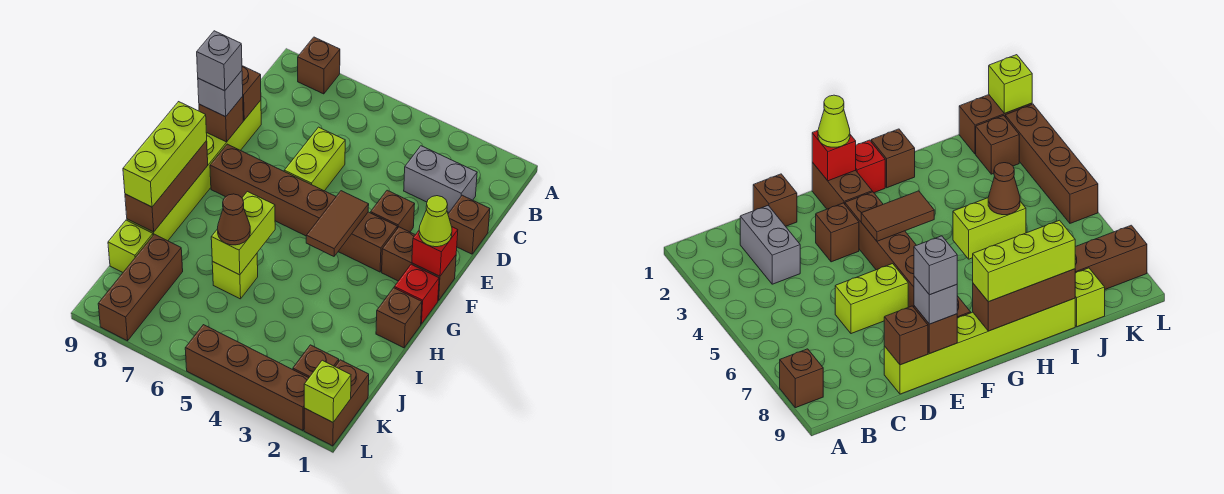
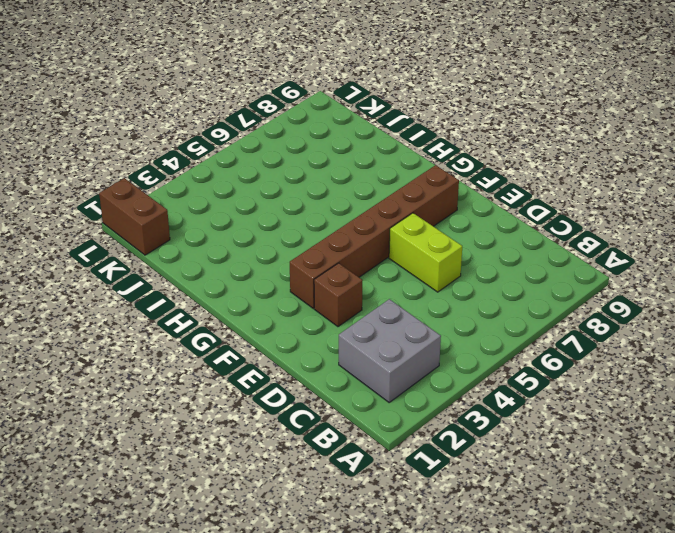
grey brick B2:C3 level 1 -> grey brick C2:C3 level 1
none -> brown brick A8 level 1
none -> brown brick D1 level 1
none -> lime brick D9:I9 level 1

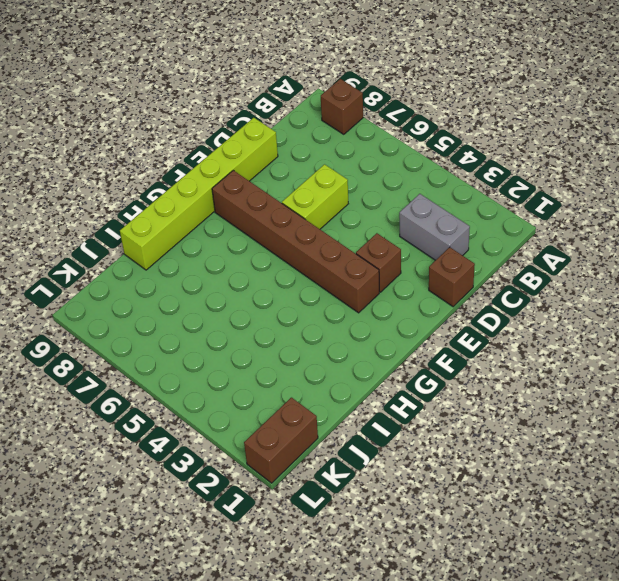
none -> brown brick F1:F2 level 1
none -> red brick G1 level 1
none -> brown brick H1 level 1

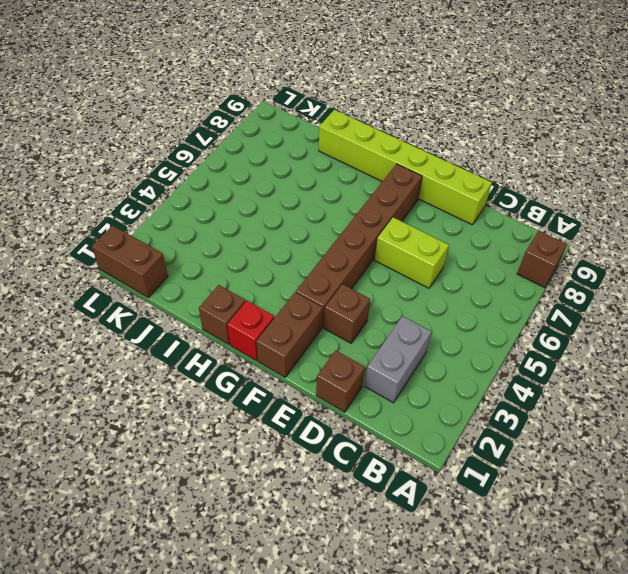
none -> lime brick I6 level 1
none -> brown brick J8:L8 level 1
none -> lime brick J9 level 1

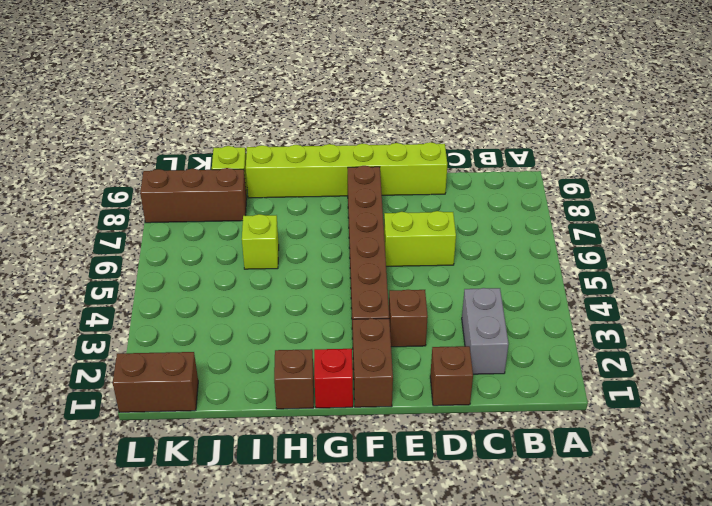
none -> brown brick A8 level 1
none -> brown brick K2 level 1
none -> brown brick L2:L5 level 1

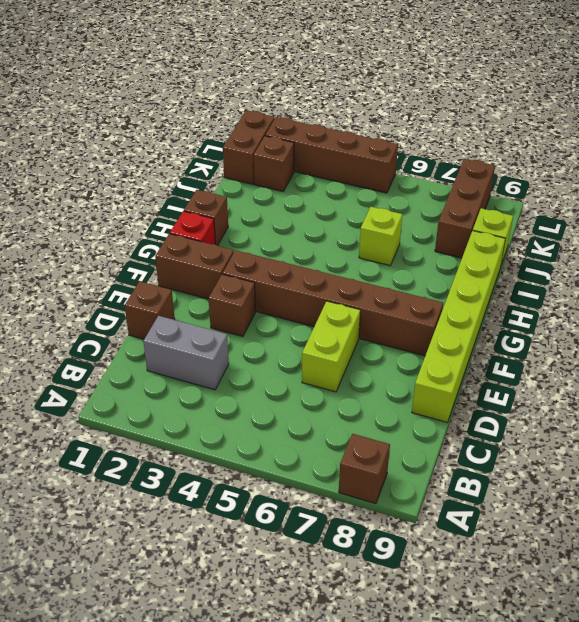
none -> brown brick D9 level 2
none -> brown brick E9 level 2
none -> red brick F1 level 2

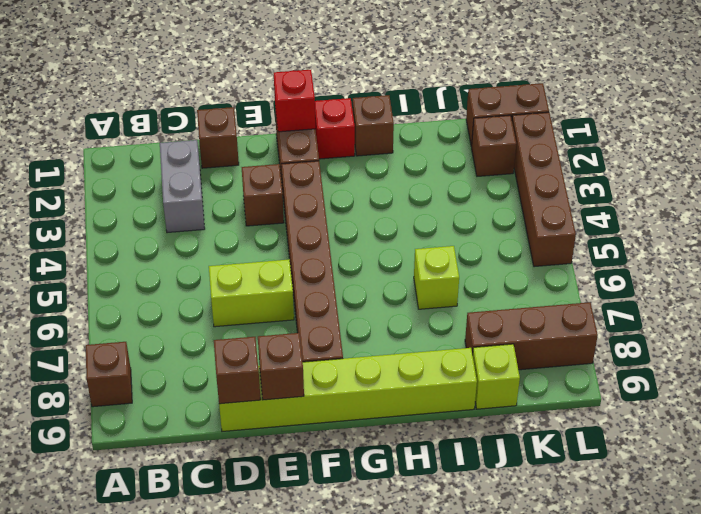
none -> brown tile F4:G4 level 2
none -> brown brick G9:I9 level 2
none -> lime brick H6:I6 level 2

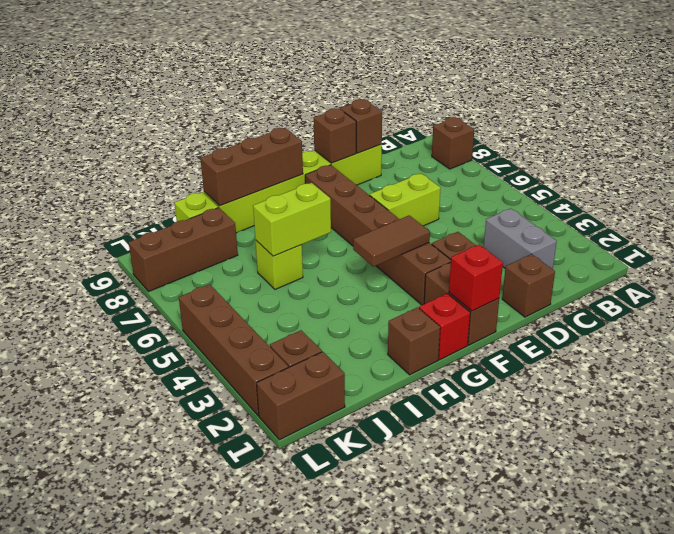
none -> lime brick L1 level 2
none -> grey brick E9 level 3
none -> lime cone F1 level 3

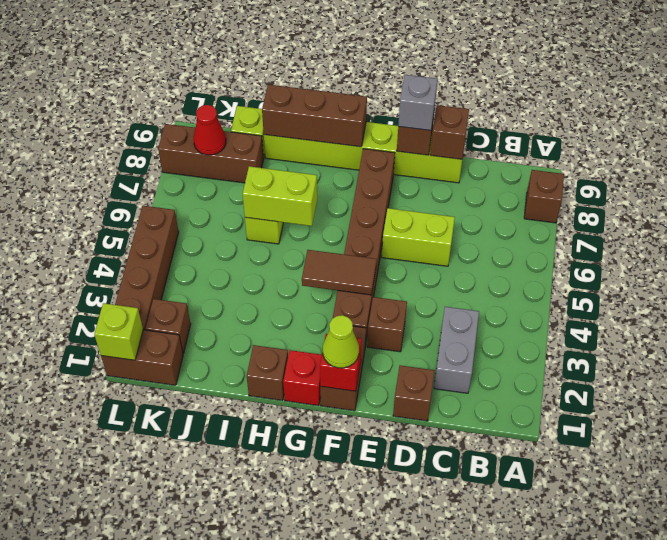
red cone K8 level 2 -> none
none -> lime brick G9:I9 level 3
none -> brown cone I6 level 3
none -> grey brick E9 level 4

